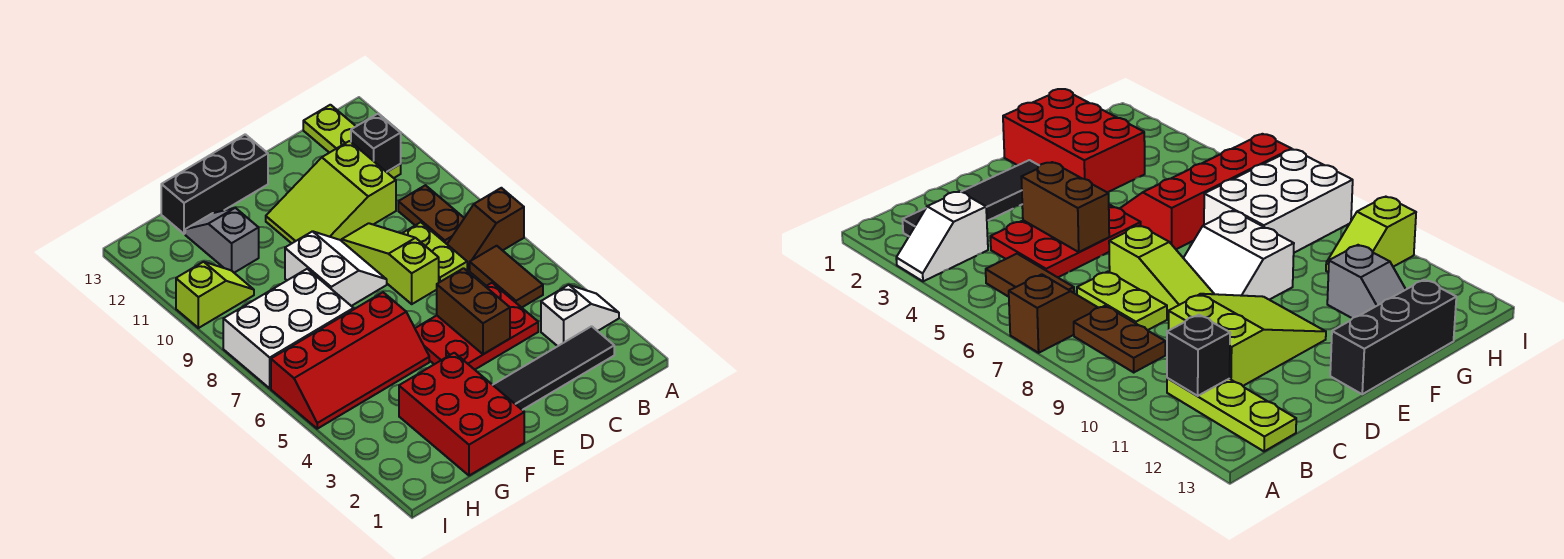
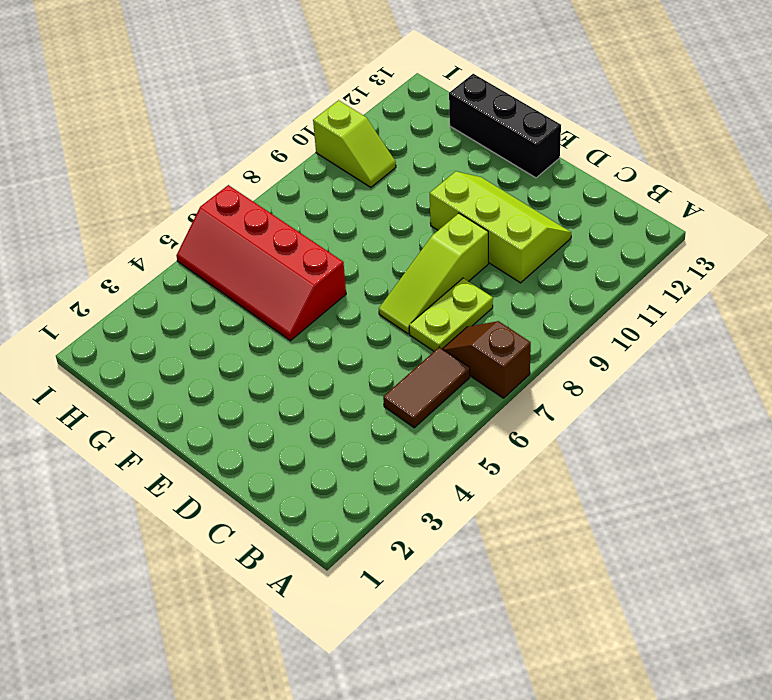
lime slope C10:E11 level 1 top 10 -> lime slope C10:E11 level 1 top C
lime slope D7:D9 level 1 top 9 -> lime slope D7:D9 level 1 top 7
none -> white slope A3:B3 level 1 top B
none -> black tile B2:E2 level 1
none -> brown plate B8:B9 level 1

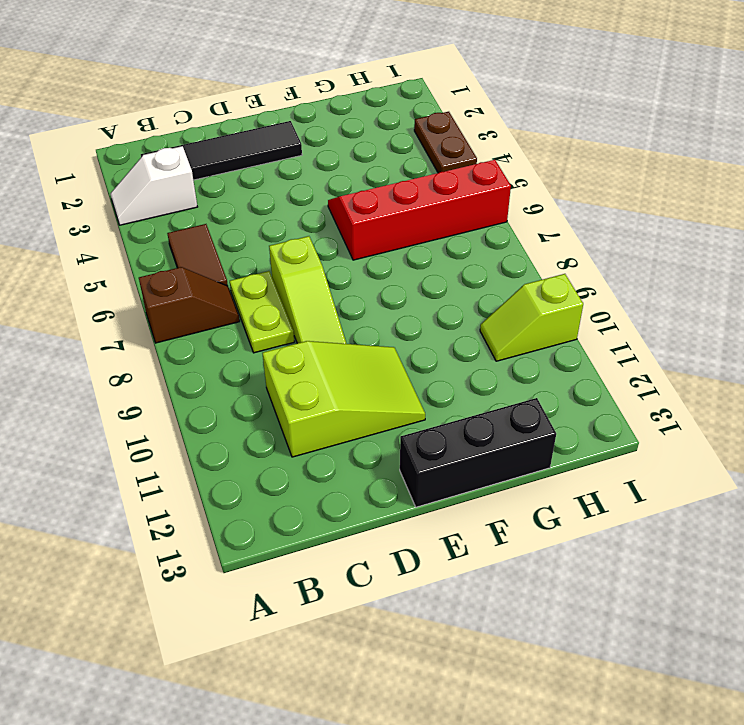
brown plate I3:I4 level 1 -> brown plate B8:B9 level 1
none -> lime plate B11:B13 level 1
none -> red plate C4:E5 level 1
none -> white slope E8:F9 level 1 top F

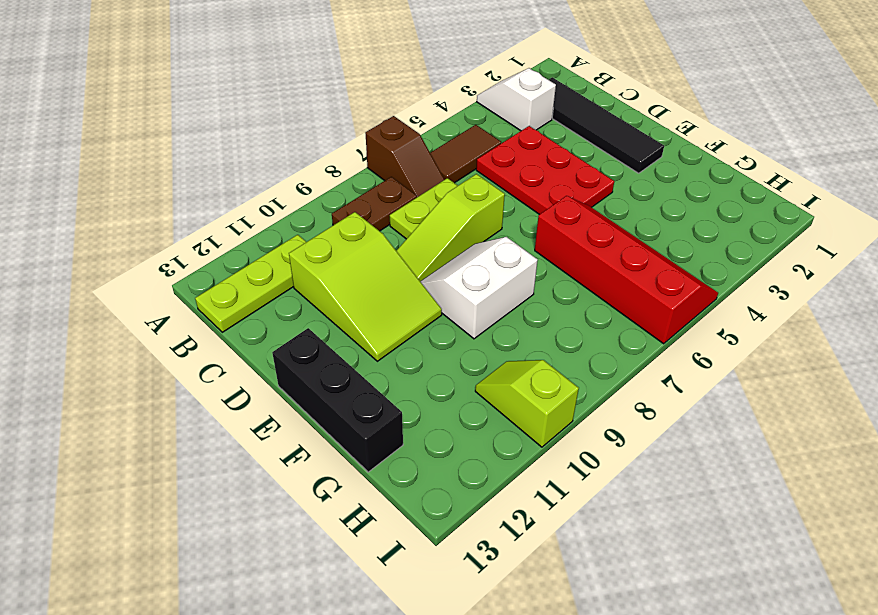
none -> red brick F1:G3 level 1
none -> white brick G7:I8 level 1
none -> grey slope G11:G12 level 1 top 11

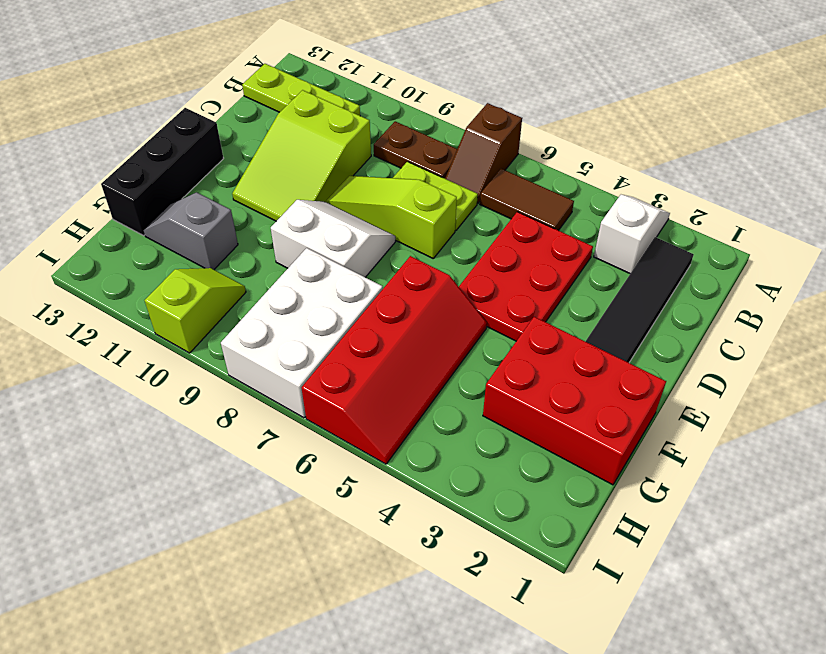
none -> black brick B11 level 2
none -> brown brick D4:D5 level 2

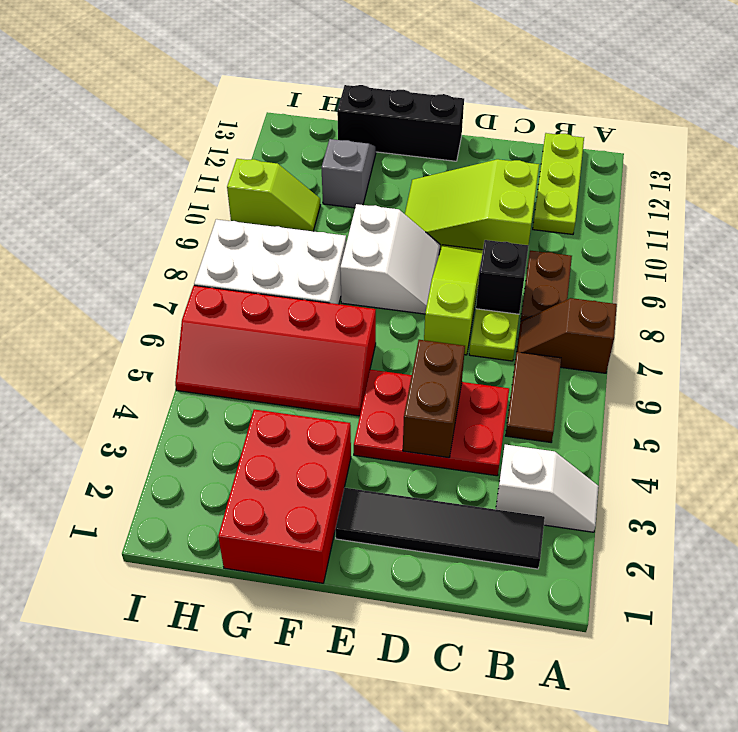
black brick C8 level 2 -> black brick B11 level 2

